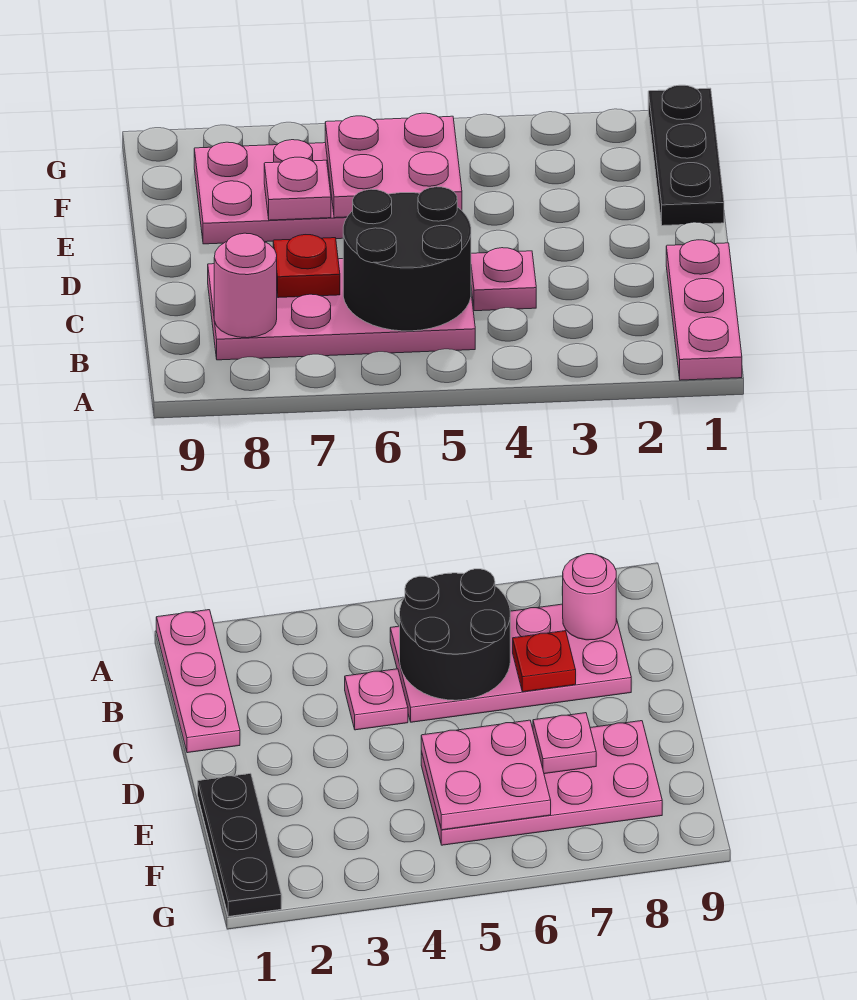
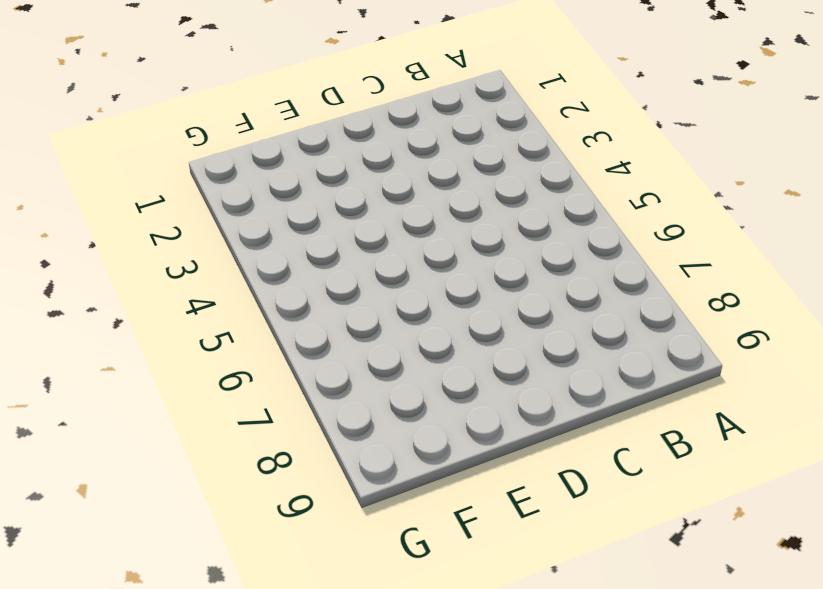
none -> pink plate A1:C1 level 1
none -> pink plate B5:C8 level 1

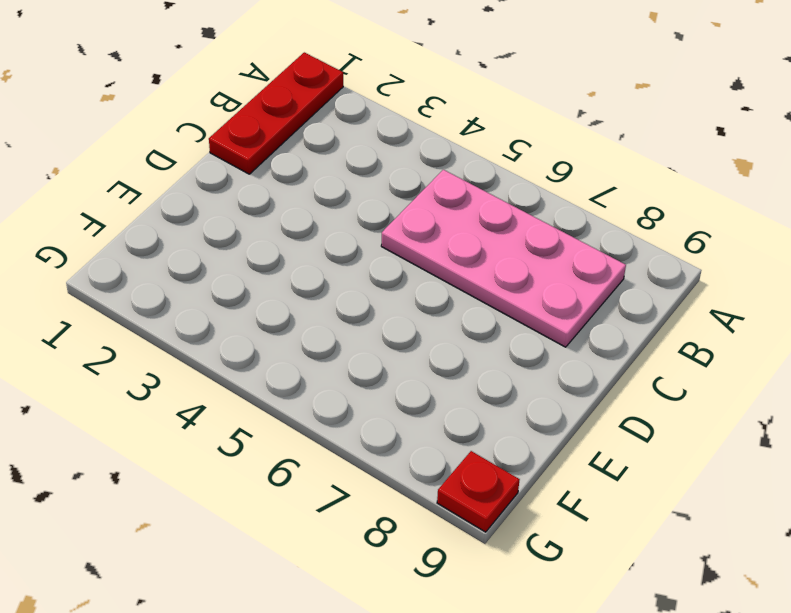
red plate A1:C1 level 1 -> pink plate A1:C1 level 1
red plate G9 level 1 -> red plate C7 level 2
none -> pink plate C4 level 1
none -> black plate E1:G1 level 1

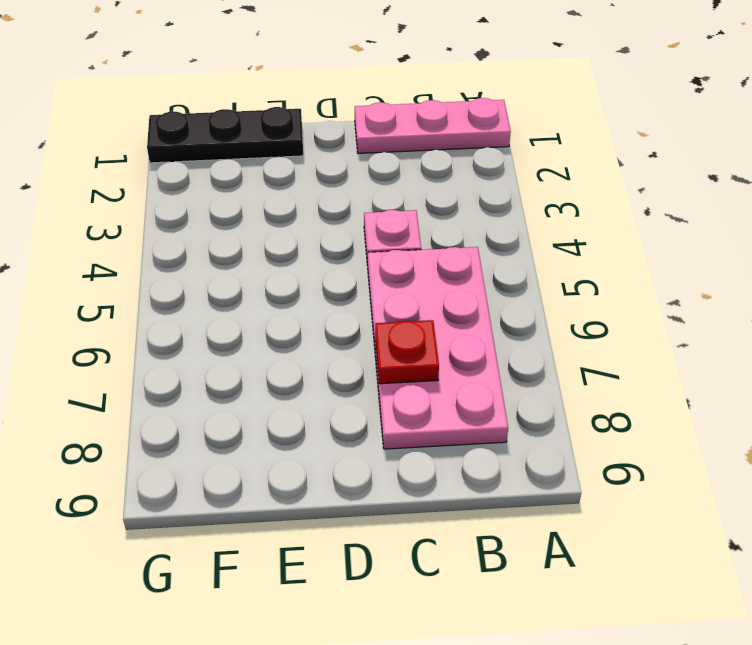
none -> pink plate E5:F8 level 1
none -> black round brick B5:C6 level 2

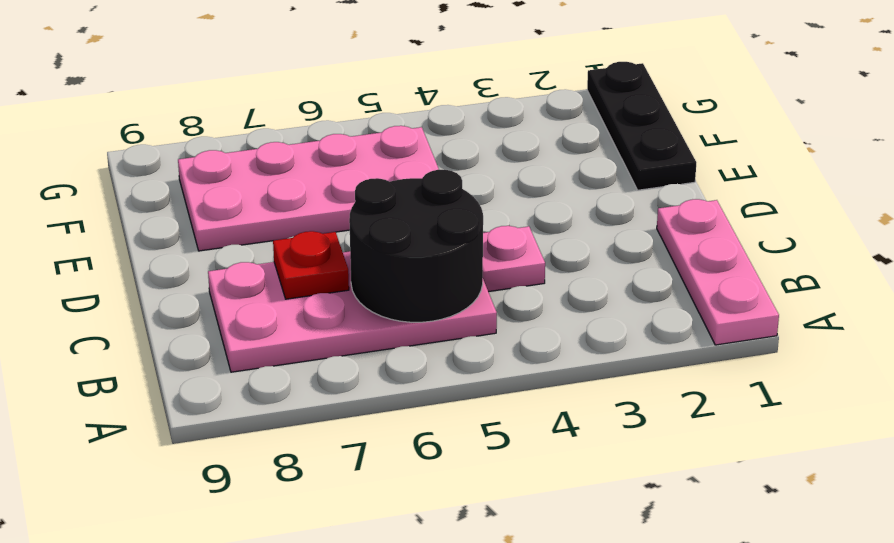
none -> pink round brick B8 level 2
none -> pink plate E5:F6 level 2

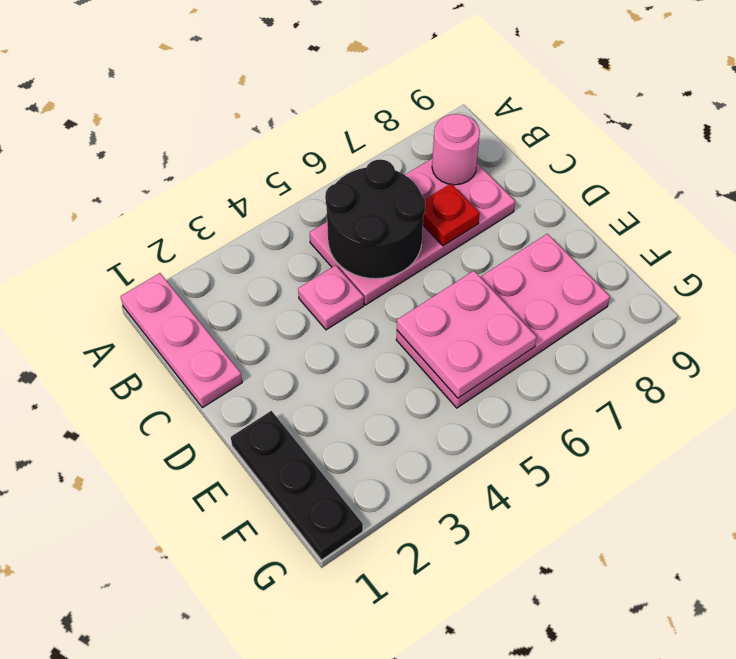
none -> pink plate E7 level 2

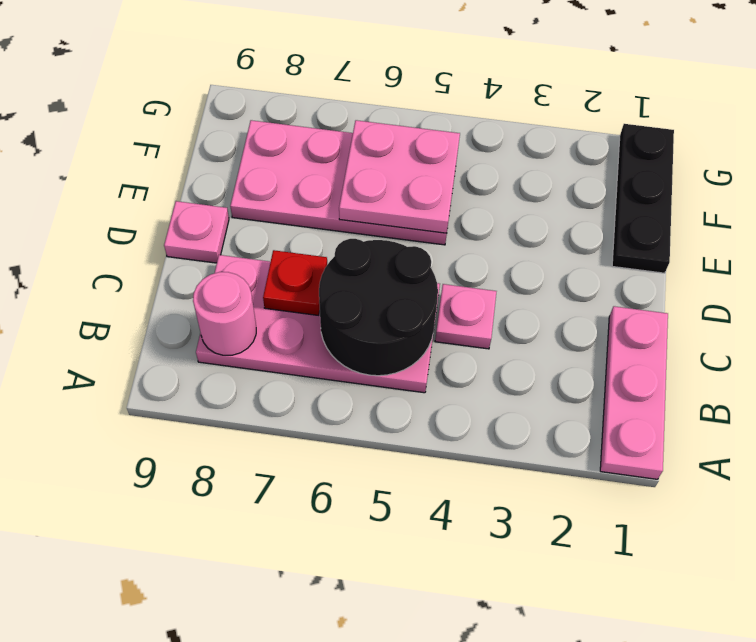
pink plate D9 level 1 -> pink plate E7 level 2

